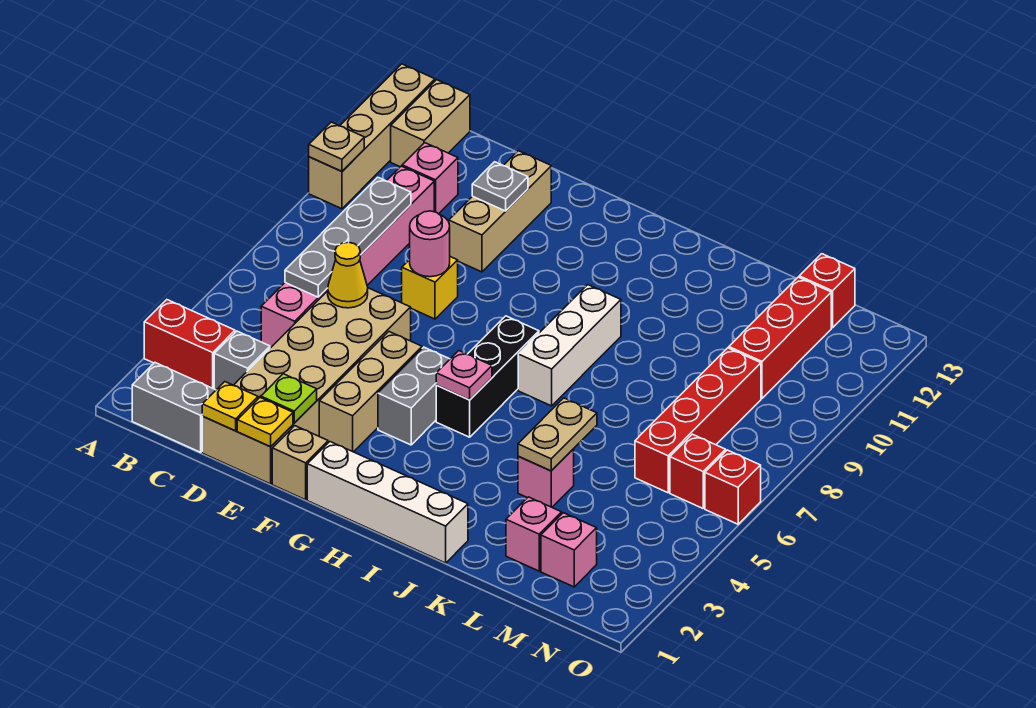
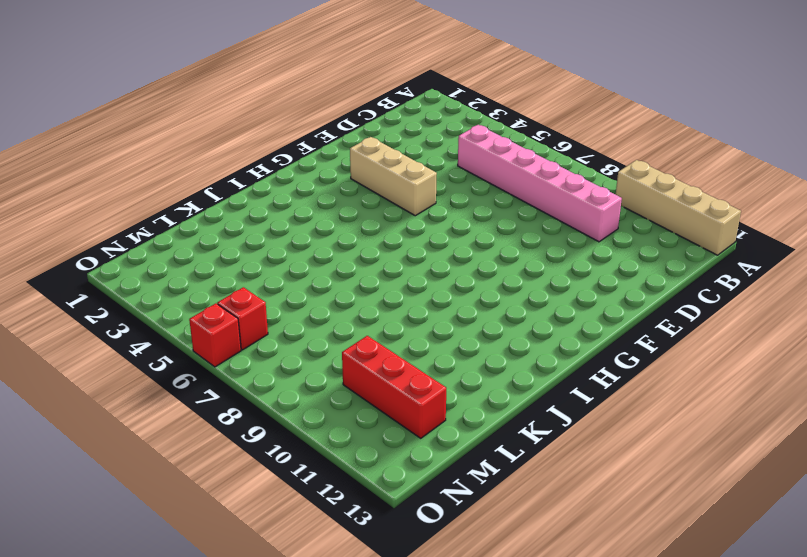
none -> red brick A3:B3 level 1
none -> grey brick B1:C1 level 1
none -> tan brick B12:B13 level 1
none -> grey brick C3 level 1

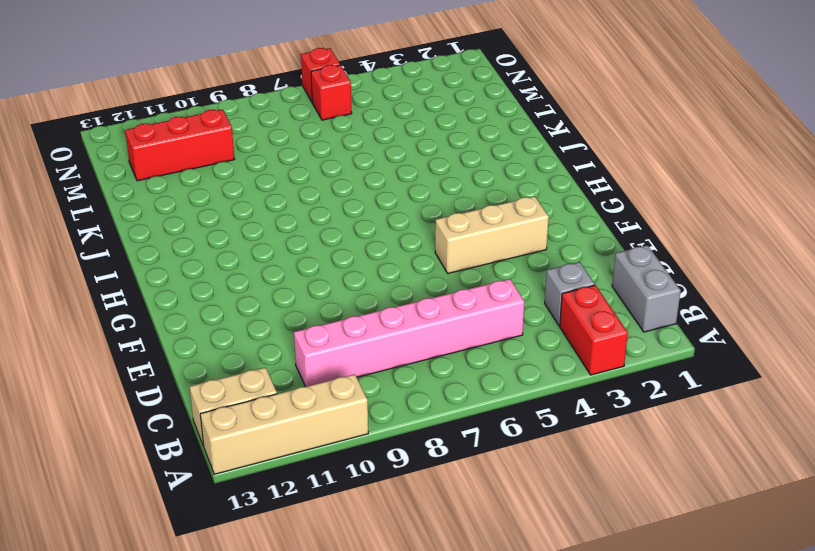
none -> pink brick C11 level 1
none -> tan brick D1:E6 level 1
none -> yellow brick E8 level 1
none -> tan brick E10:E12 level 1

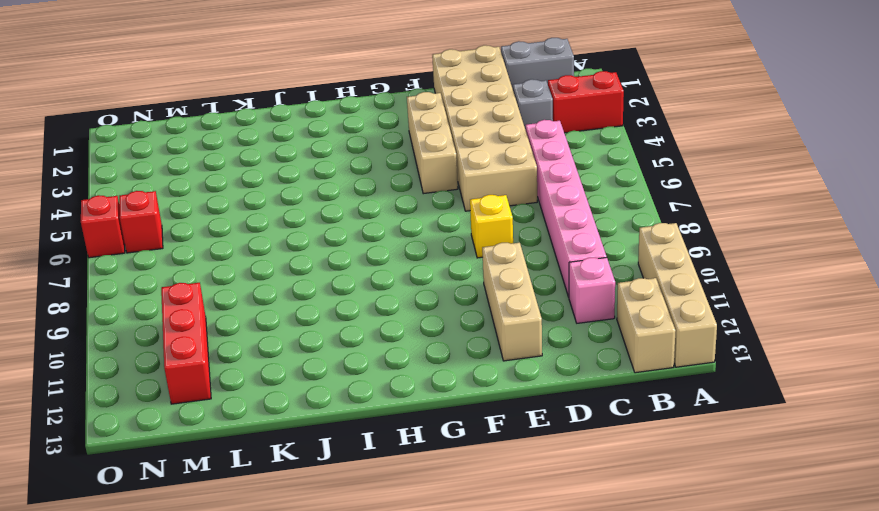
none -> tan brick F1 level 1
none -> white brick G1:J1 level 1
none -> grey brick G4:G5 level 1
none -> black brick H5:H7 level 1

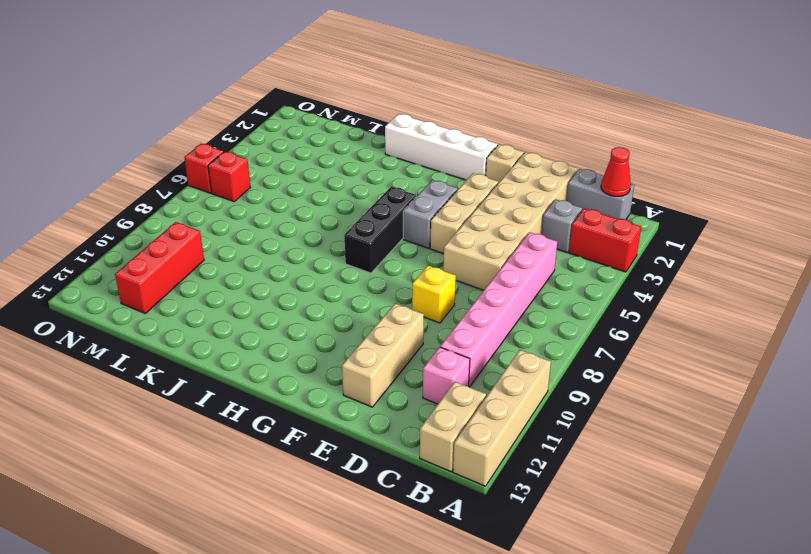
red cone B1 level 2 -> none
none -> white brick I7:I9 level 1
none -> pink brick K4 level 1
none -> pink brick L2 level 1
none -> pink brick M2 level 1

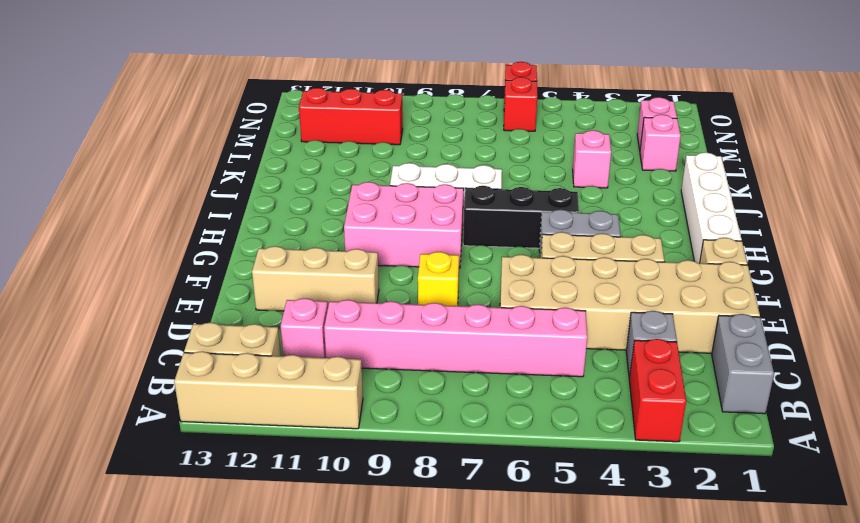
pink brick G8:H10 level 1 -> none
none -> red brick M6:M9 level 1
none -> red brick M13 level 1
none -> tan plate A10 level 2
none -> grey plate C6:C9 level 2

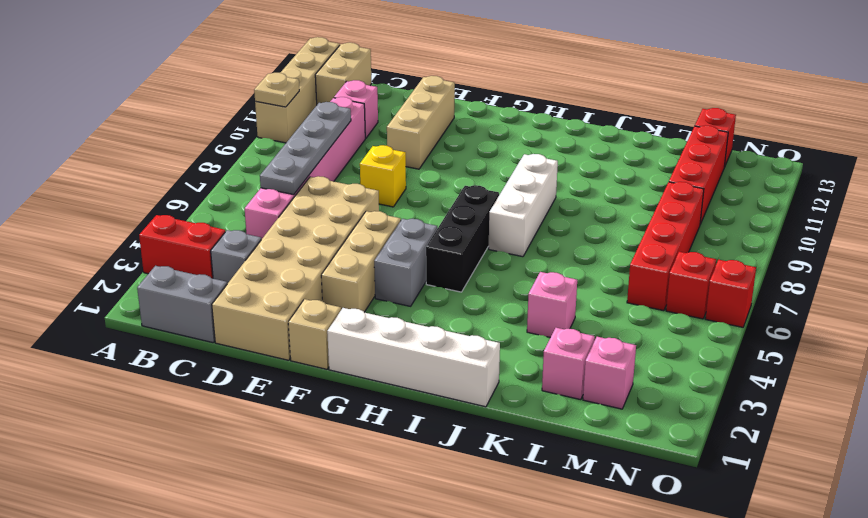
none -> yellow plate D1 level 2
none -> yellow cone D6 level 2
none -> yellow plate E1 level 2
none -> lime plate E2 level 2

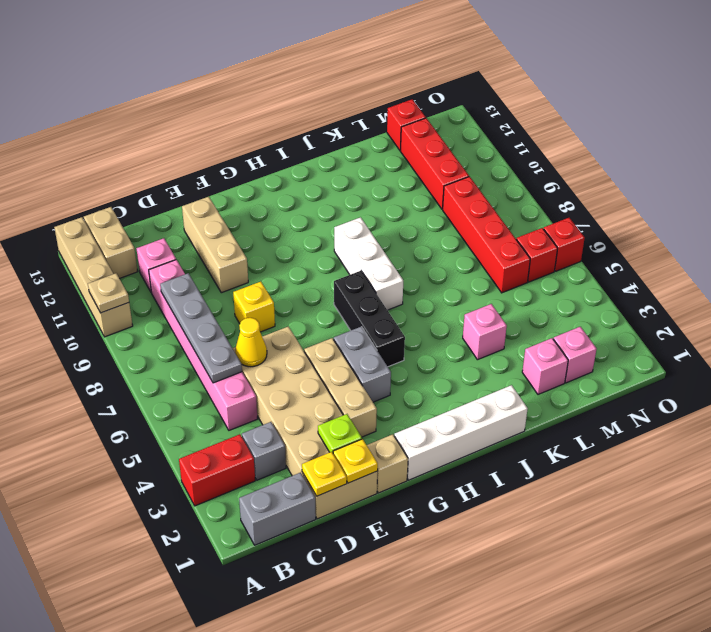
none -> pink round brick E8 level 2
none -> grey plate E11 level 2
none -> pink plate H5 level 2
none -> tan plate K4:K5 level 2

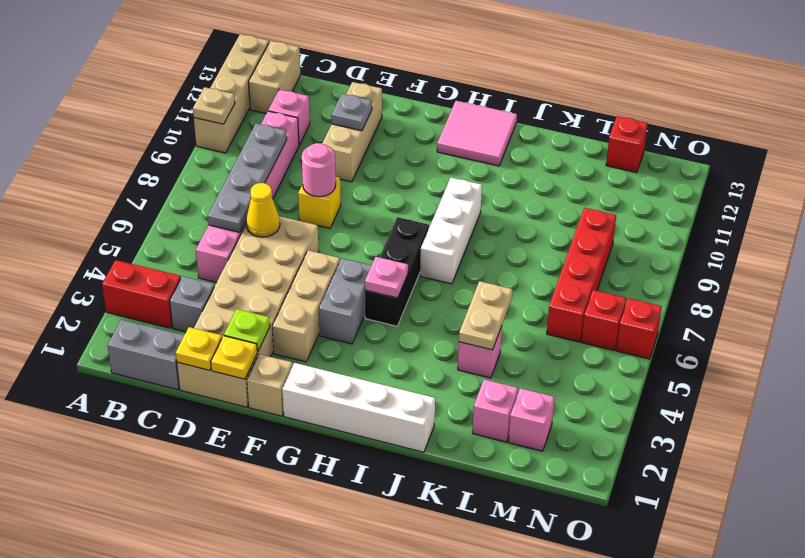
pink tile H12:I13 level 1 -> none
none -> red brick M10:M12 level 1

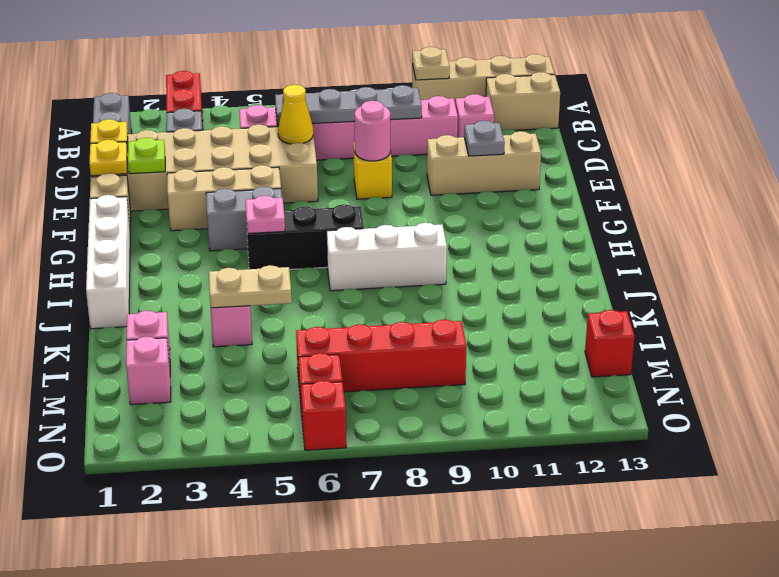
none -> red brick M10:M12 level 1

